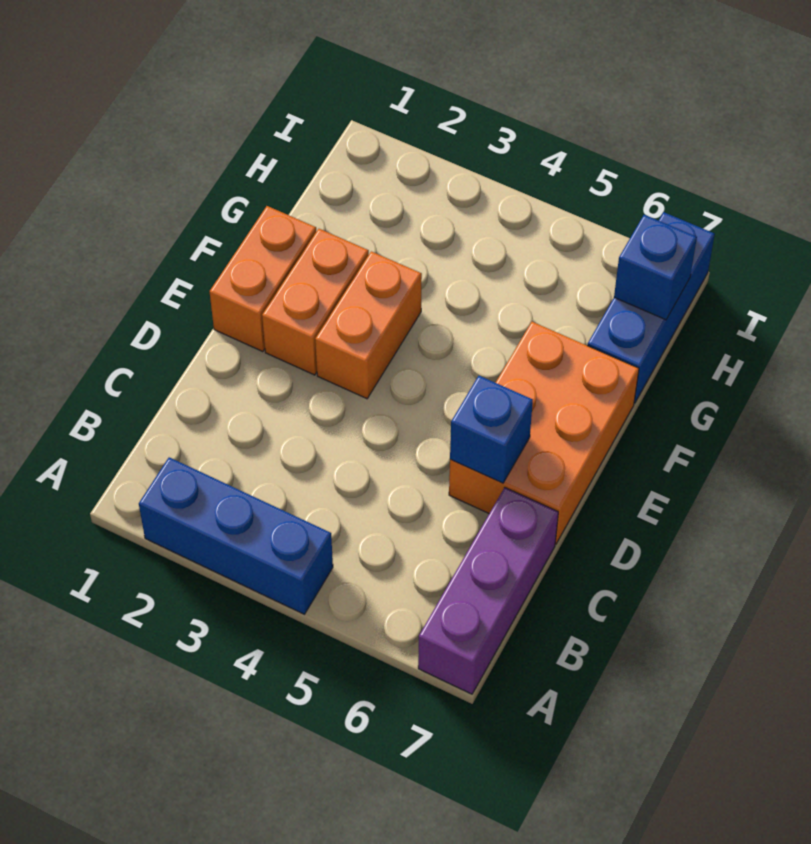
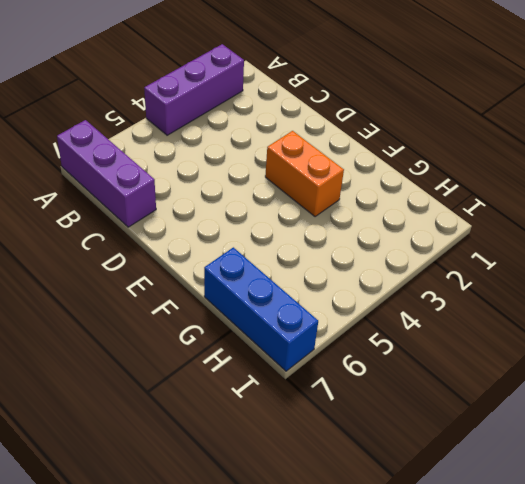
purple brick A2:A4 level 1 -> blue brick A2:A4 level 1
none -> orange brick D6:F7 level 1
none -> orange brick E1:F1 level 1

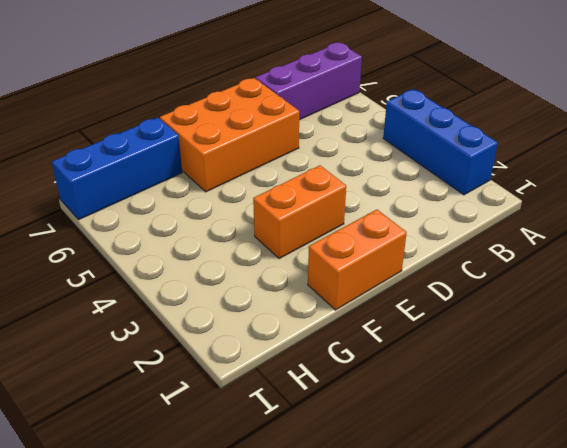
none -> orange brick E2:F2 level 1
none -> blue brick D6 level 2

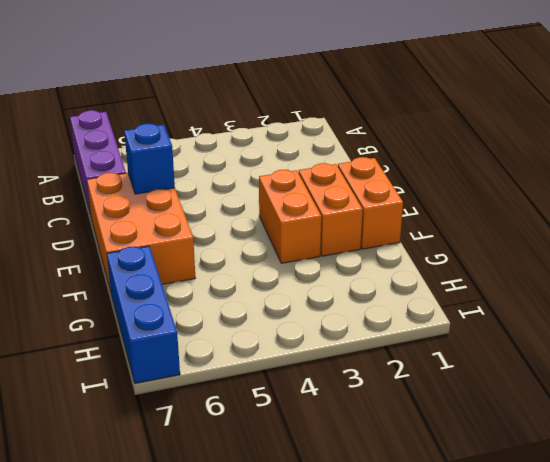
none -> blue brick A2:A4 level 1
none -> blue brick H7 level 2

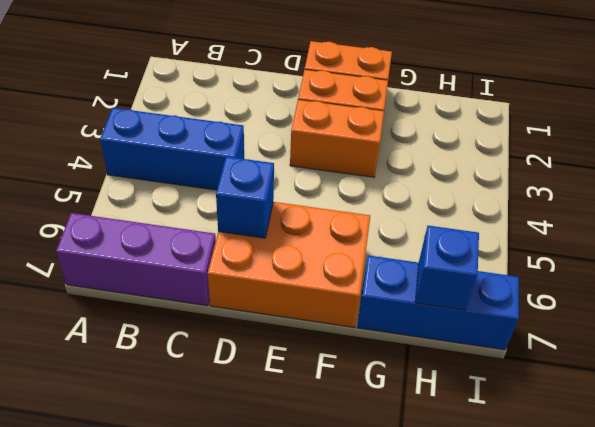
blue brick A4:C4 level 1 -> blue brick A2:A4 level 1

